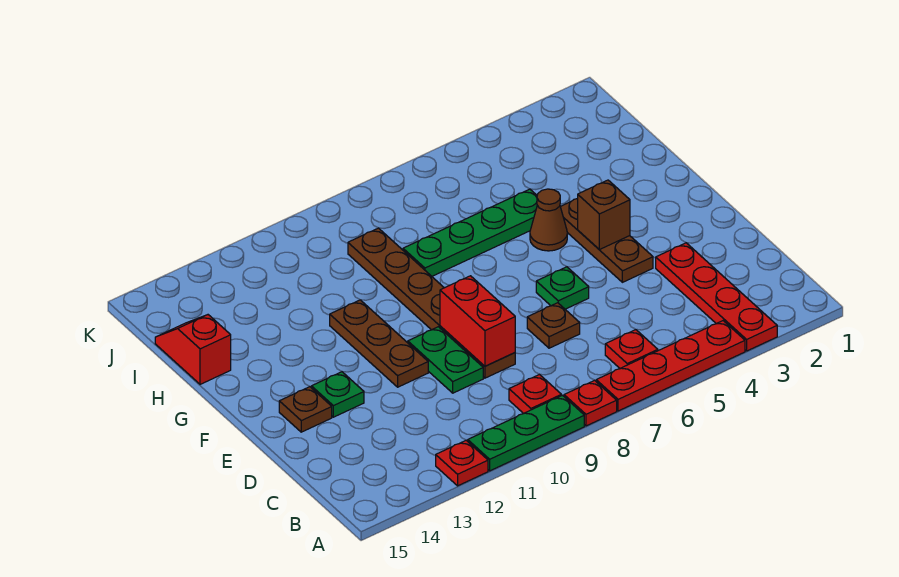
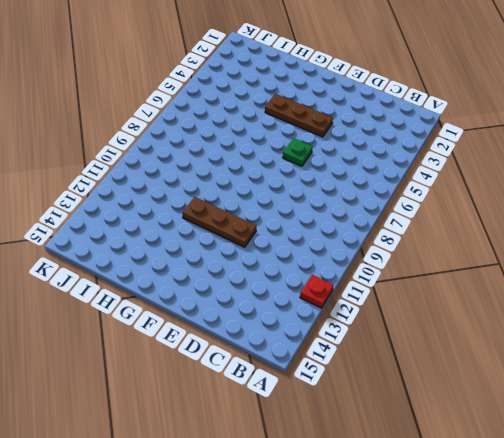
none -> red plate A3:D3 level 1
none -> red plate A4:A7 level 1
none -> red plate A8 level 1

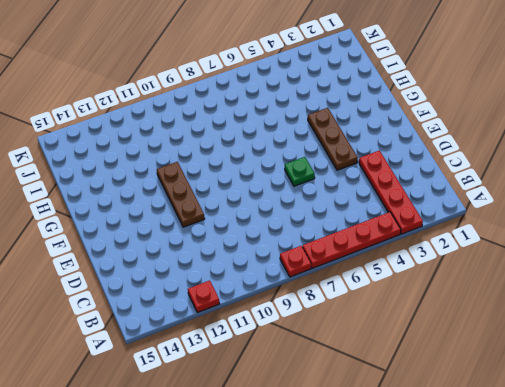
none -> green plate A9:A11 level 1
none -> red plate B6 level 1
none -> red plate B9 level 1

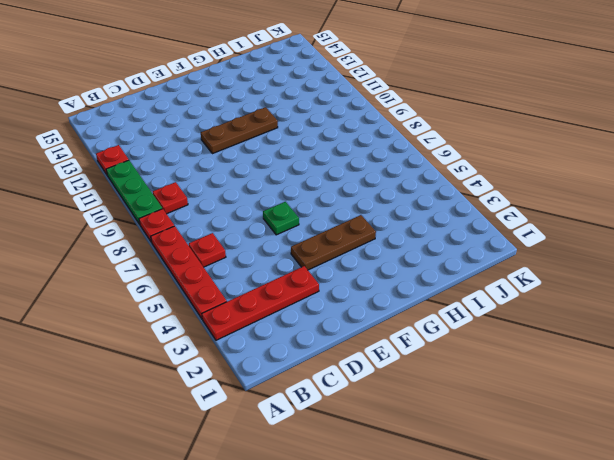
none -> brown plate D7 level 1
none -> brown plate D9:I9 level 1
none -> green plate D10:E10 level 1

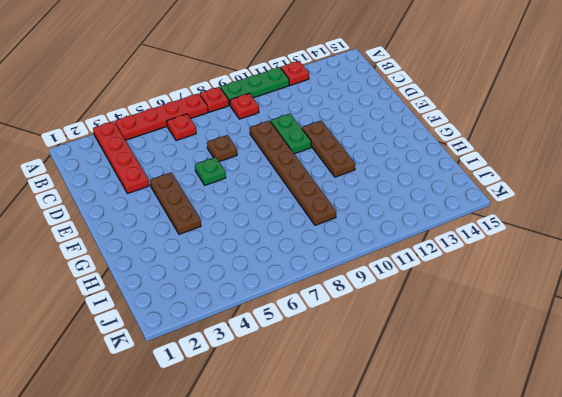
none -> green plate E13 level 1
none -> brown plate E14 level 1
none -> brown cone G5 level 1

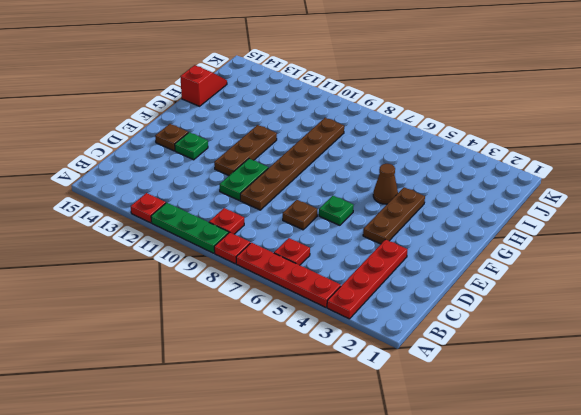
none -> green plate H5:H8 level 1
none -> red brick D9:E9 level 2
none -> brown brick F4 level 2

